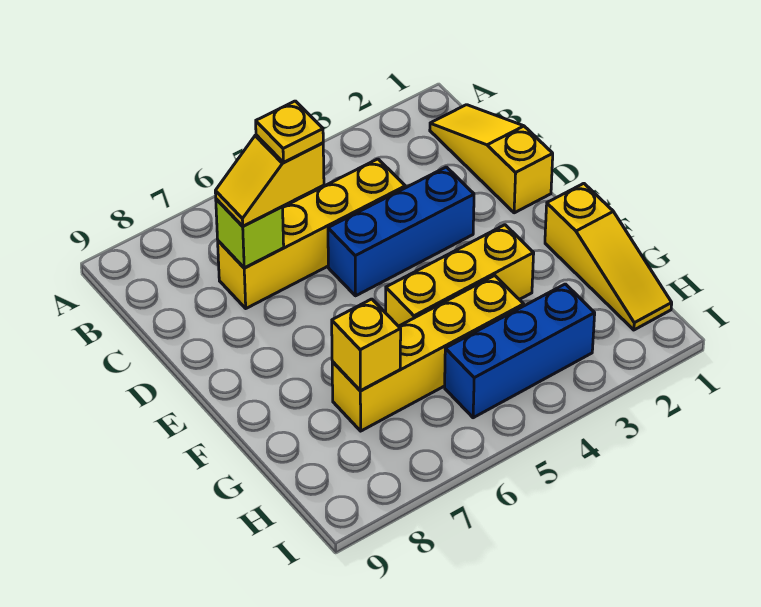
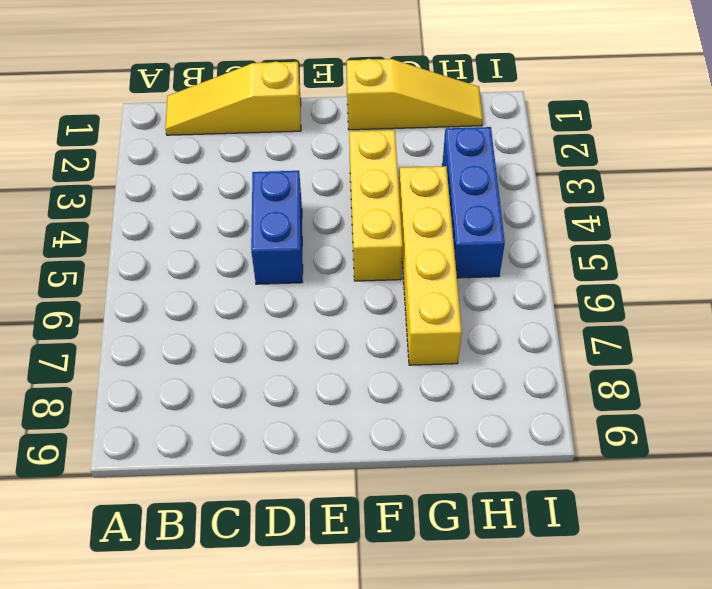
blue brick D4:D5 level 1 -> blue brick D3:D5 level 1
none -> yellow brick C4:C7 level 1
none -> lime brick C7 level 2

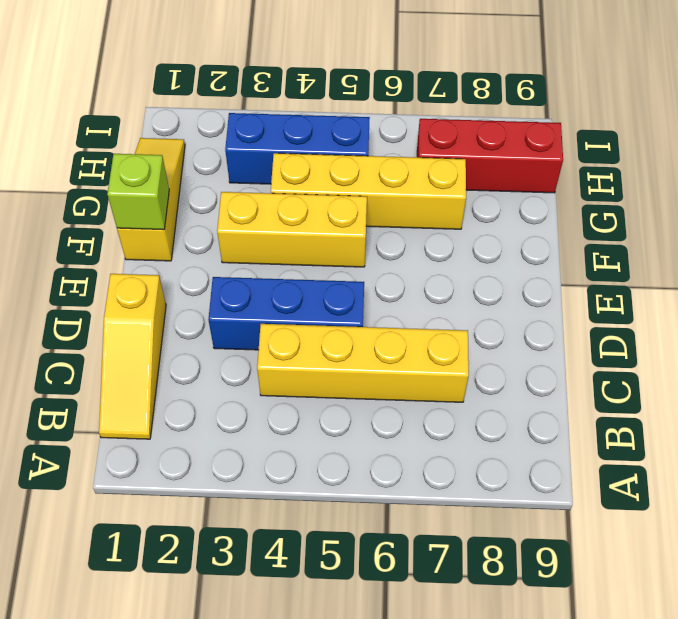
lime brick F1 level 2 -> lime brick C7 level 2
red brick H7:H9 level 1 -> none
none -> yellow brick G7 level 2
none -> yellow slope C6:C7 level 3 top 6

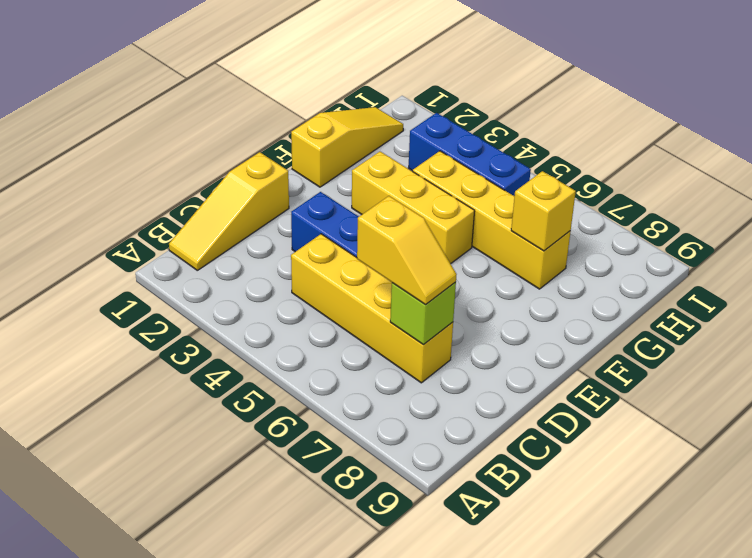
none -> yellow plate C6 level 4

